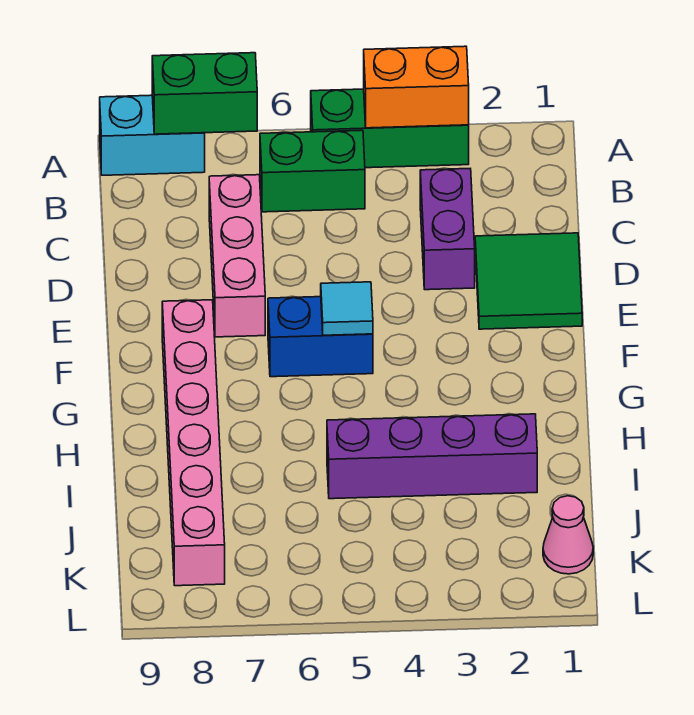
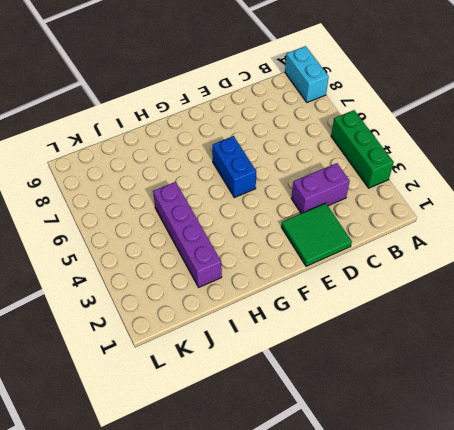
none -> green brick B5:B6 level 1
none -> pink brick C7:E7 level 1
none -> pink brick F8:K8 level 1

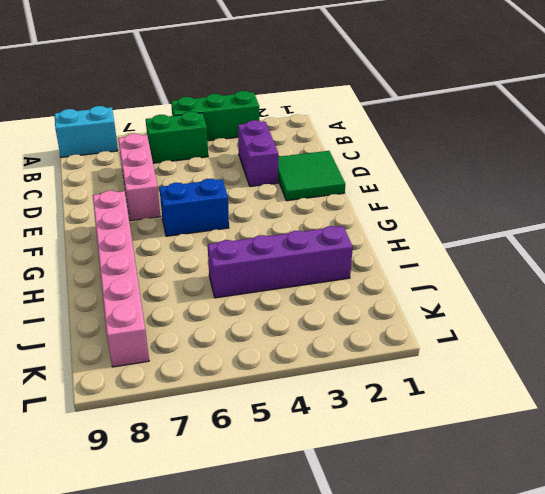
none -> pink cone K1 level 1
none -> orange brick A3:A4 level 2
none -> green brick A7:A8 level 2

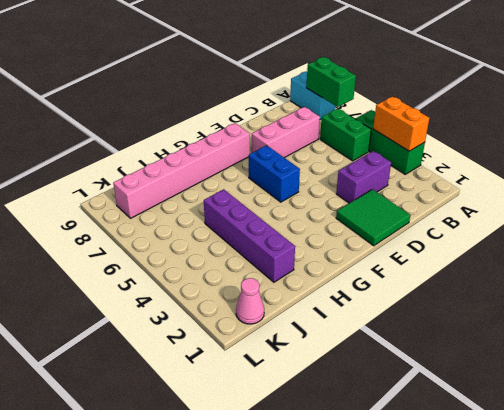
none -> cyan tile F5 level 2

